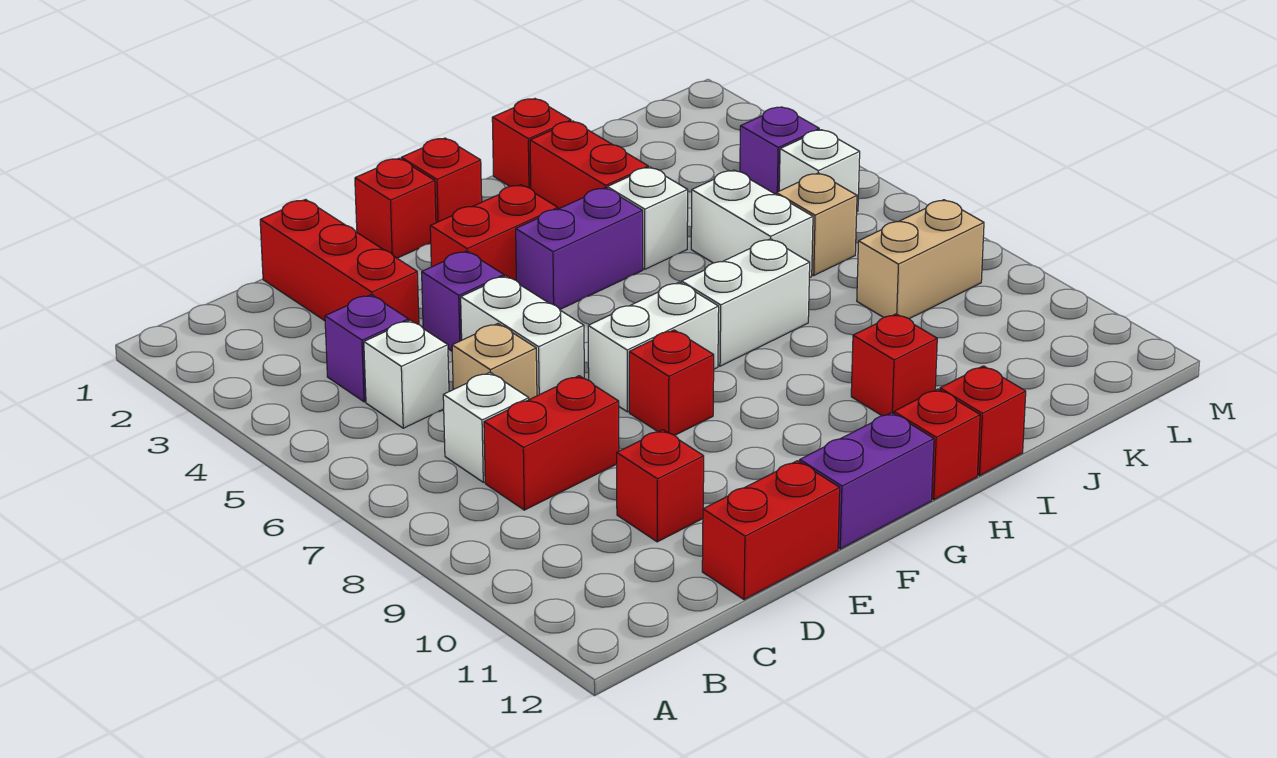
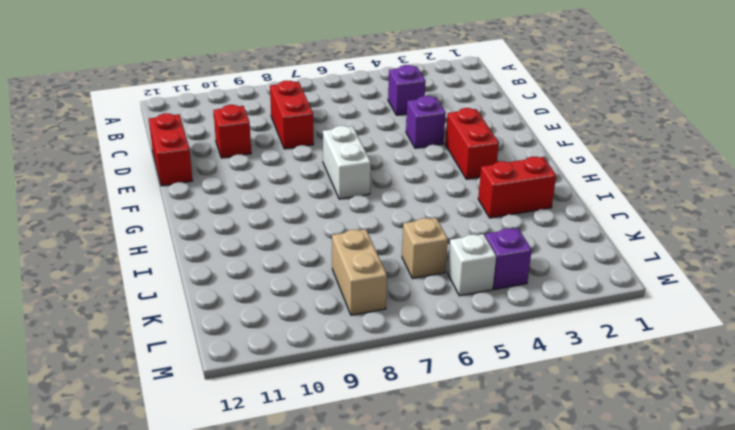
none -> white brick C5 level 1
none -> white brick C7 level 1
none -> red brick D1:D3 level 1

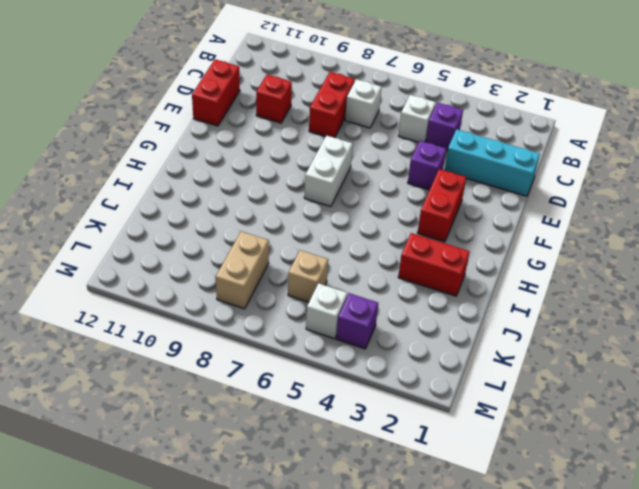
cyan brick D1:D3 level 1 -> red brick D1:D3 level 1
none -> tan brick D6 level 1
none -> white brick E5:E6 level 1
none -> red brick F1 level 1

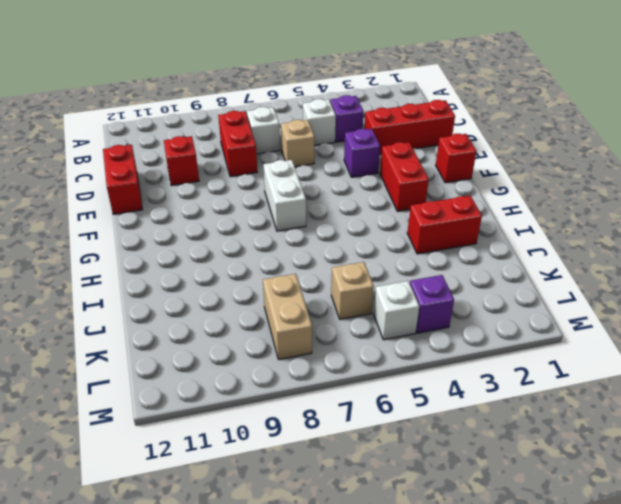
none -> white brick E5:E6 level 1
none -> red brick F8 level 1
none -> purple brick F12:G12 level 1

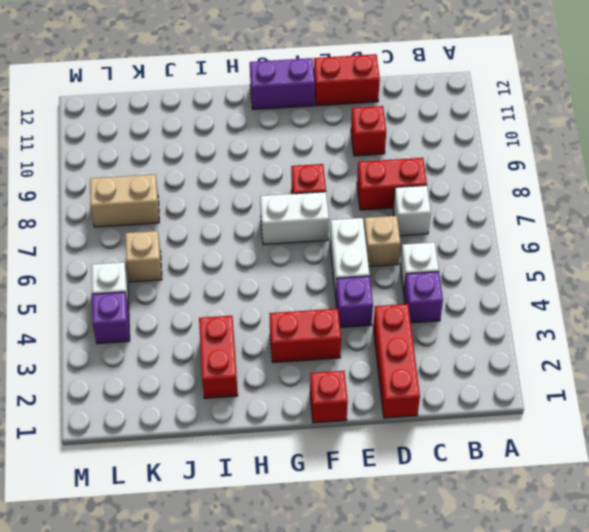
none -> red brick G1 level 1
none -> purple brick G4:H4 level 1
none -> white brick H7:I7 level 1

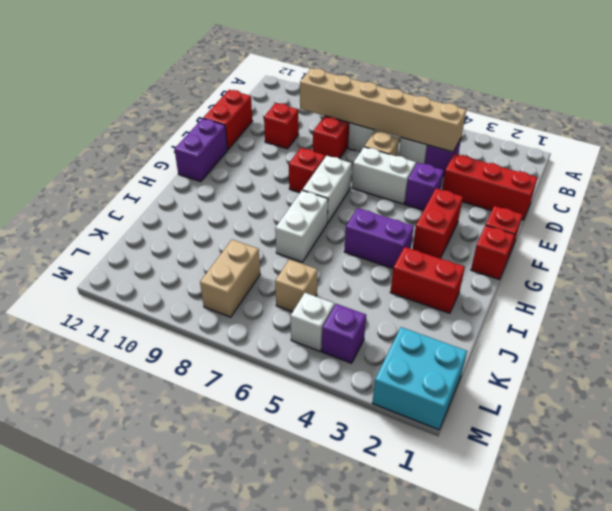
tan brick C4:C9 level 2 -> none
purple brick H4:H5 level 1 -> purple brick G4:H4 level 1
cyan brick L1:M2 level 1 -> none
none -> red brick H12 level 1
none -> red brick I1 level 1
none -> white brick I4 level 1

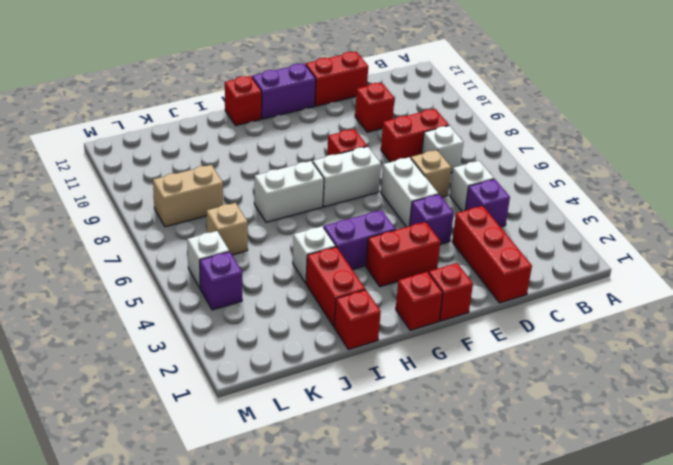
none -> red brick I10 level 1
none -> red brick I12 level 1
none -> white brick J5:J6 level 1

